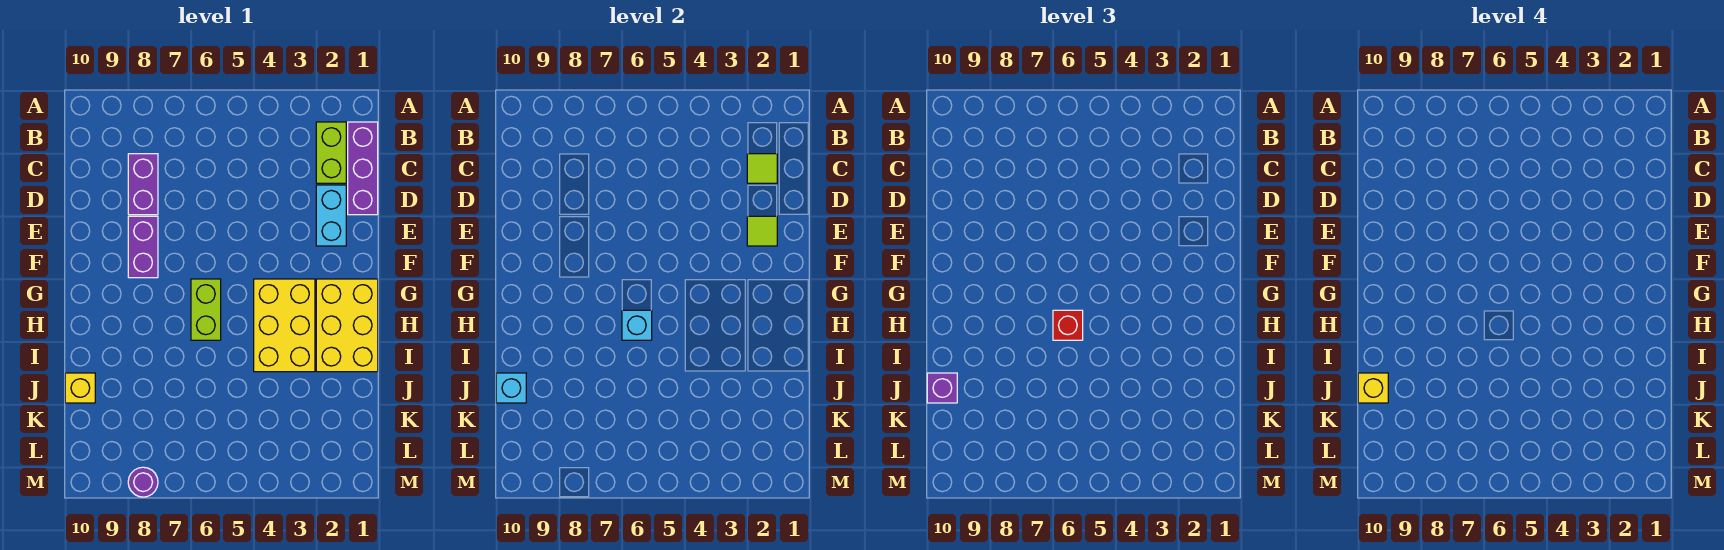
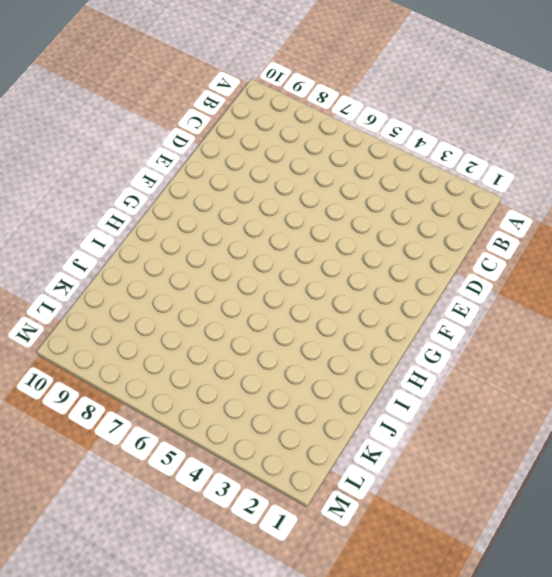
none -> purple brick B1:D1 level 1
none -> lime brick B2:C2 level 1
none -> purple brick C8:D8 level 1

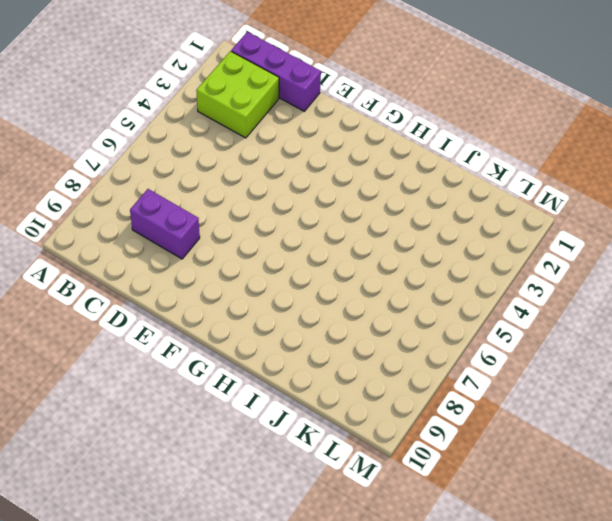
lime brick B2:C3 level 1 -> lime brick B2:C2 level 1
none -> cyan brick D2:E2 level 1
none -> purple brick E8:F8 level 1
none -> yellow brick G1:I2 level 1

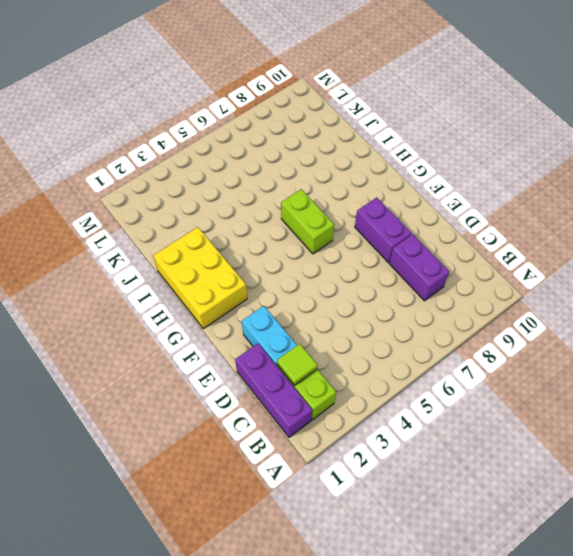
none -> yellow brick G3:I4 level 1
none -> yellow brick J10 level 1
none -> purple round brick M8 level 1

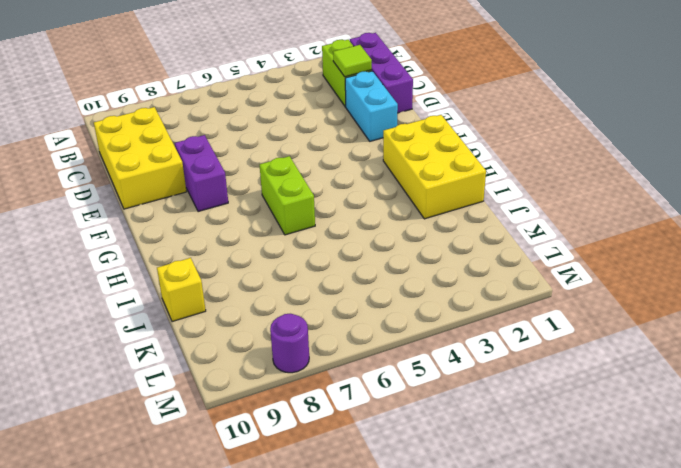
yellow brick C9:E10 level 1 -> yellow brick G3:I4 level 1
none -> purple brick C8:D8 level 1
none -> lime tile E2 level 2
none -> cyan brick H6 level 2

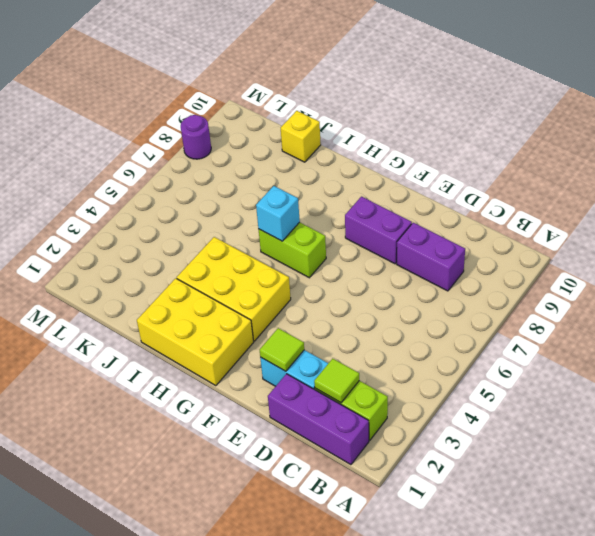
none -> cyan brick J10 level 2
none -> red brick H6 level 3
none -> purple brick J10 level 3

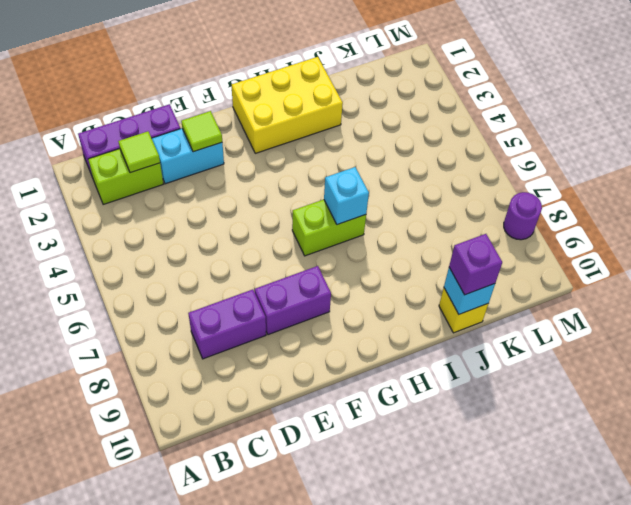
none -> yellow brick G3:I4 level 1
none -> red brick H6 level 3
none -> yellow brick J10 level 4

